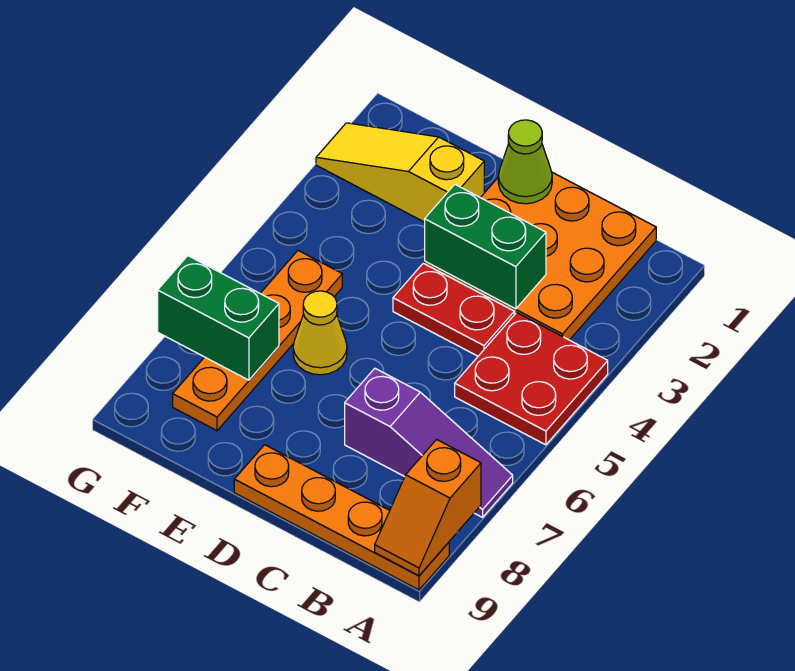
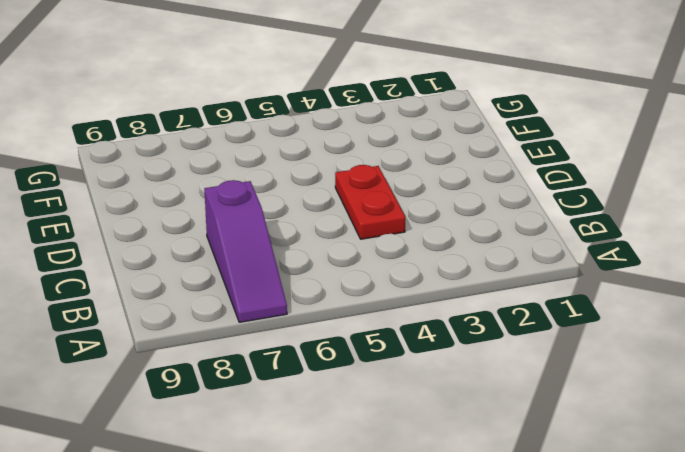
none -> red plate A4:B5 level 1
none -> orange plate A9:D9 level 1
none -> orange plate B1:D3 level 1

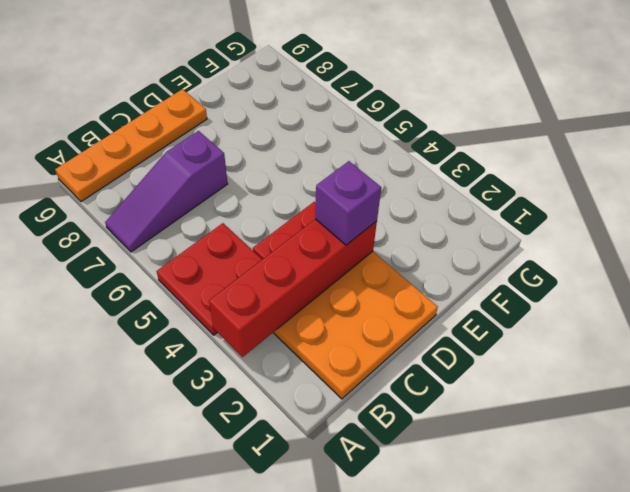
red brick A3:D3 level 2 -> green brick C3:D3 level 2
purple brick D3 level 3 -> none
none -> yellow slope E2:G2 level 1 top E
none -> yellow cone E6 level 1
none -> orange plate F5:F8 level 1

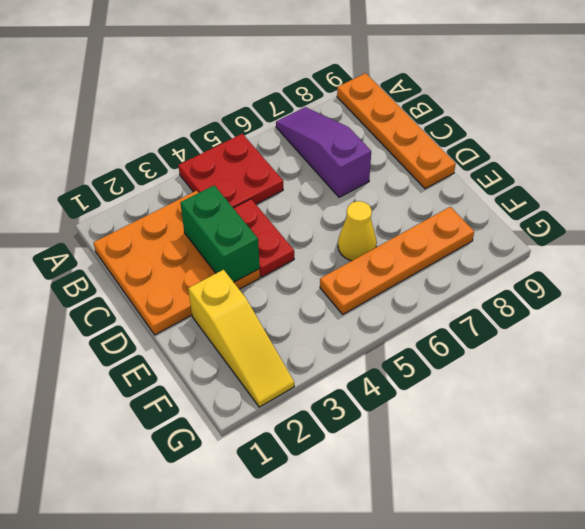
none -> orange slope A8:A9 level 2 top 8
none -> lime cone D1 level 2
none -> green brick F7:G7 level 2

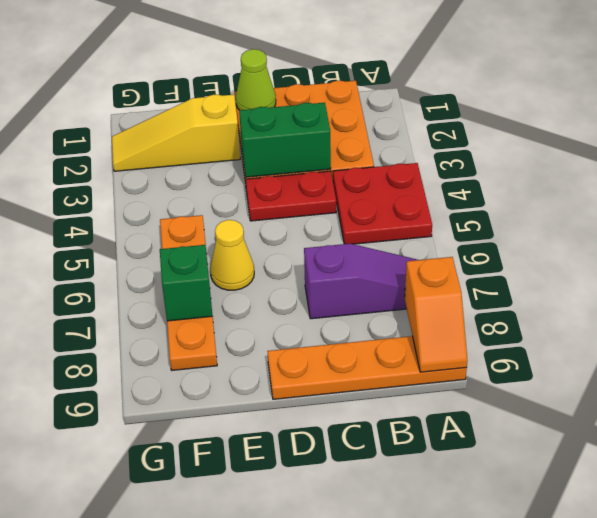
green brick F7 level 2 -> green brick F7:G7 level 2

